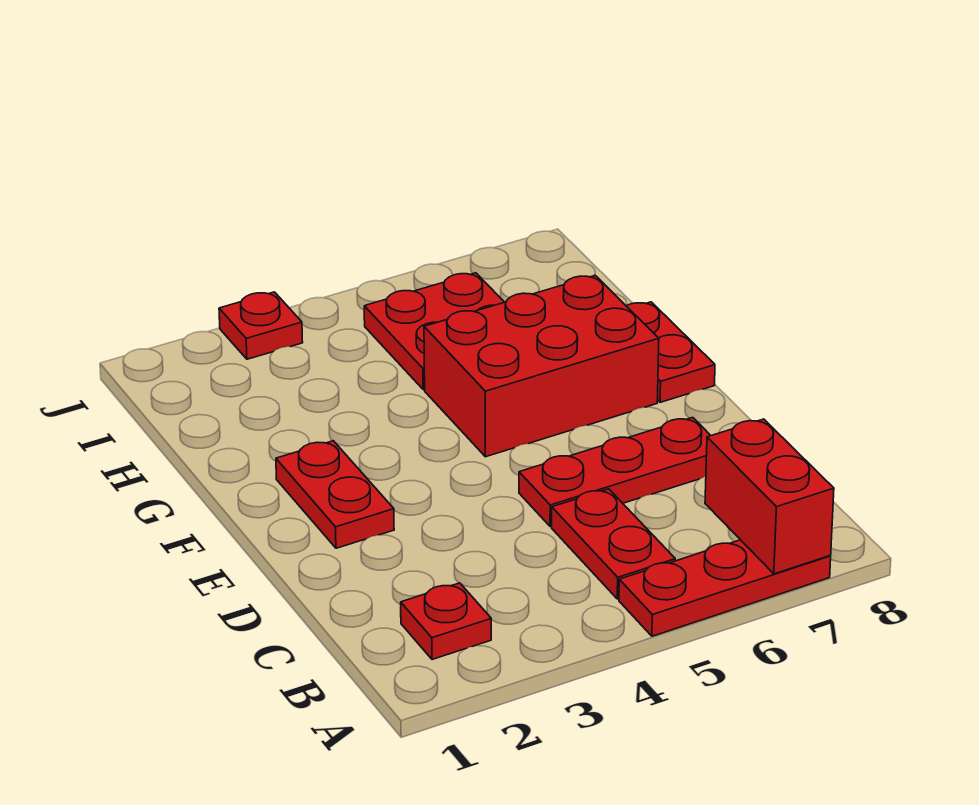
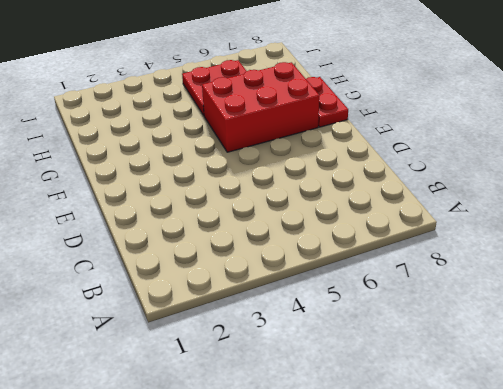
none -> red plate A5:A7 level 1
none -> red plate B2 level 1

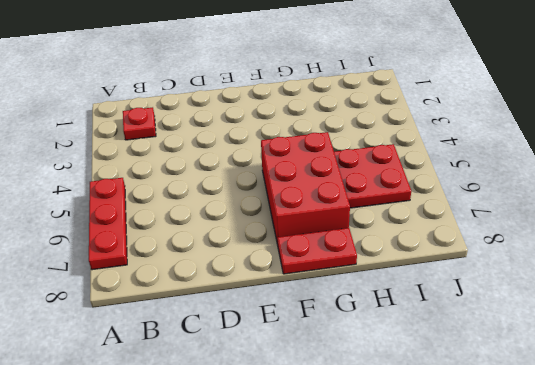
none -> red plate B5:C5 level 1
none -> red plate D5:D7 level 1

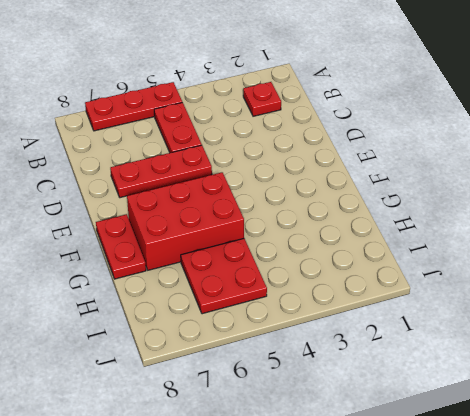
none -> red plate E2:F2 level 1
none -> red plate J3 level 1

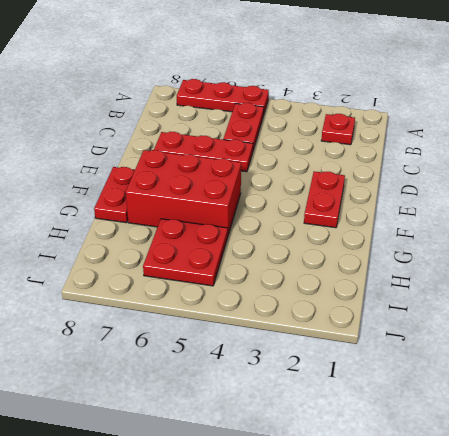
none -> red plate J3 level 1
none -> red brick A7:B7 level 2

